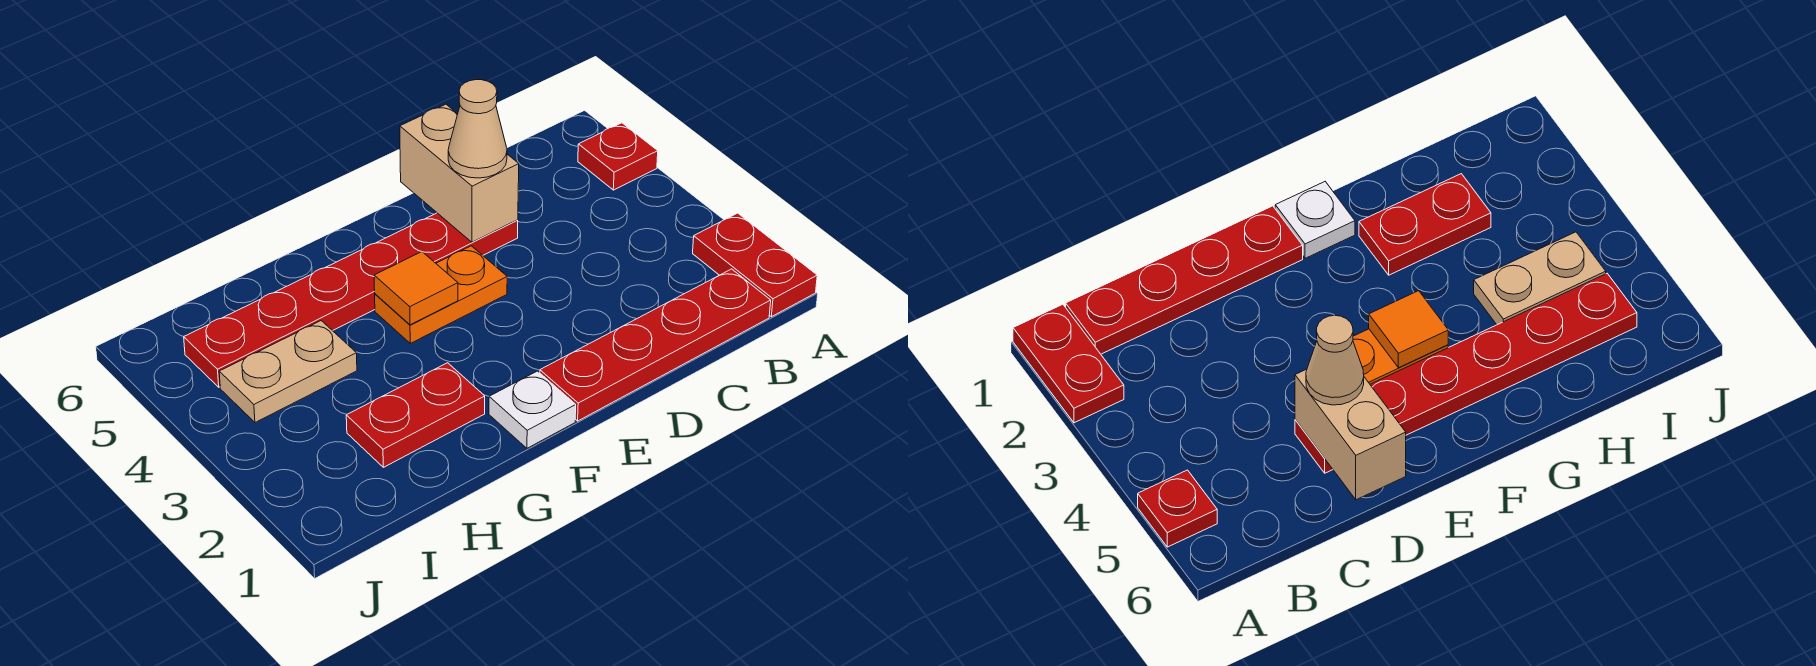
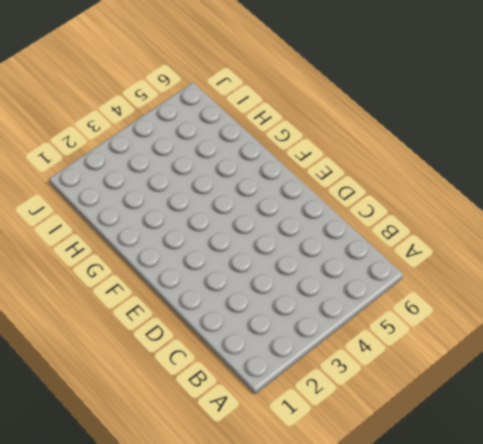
none -> red plate A1:A2 level 1
none -> red plate A5 level 1

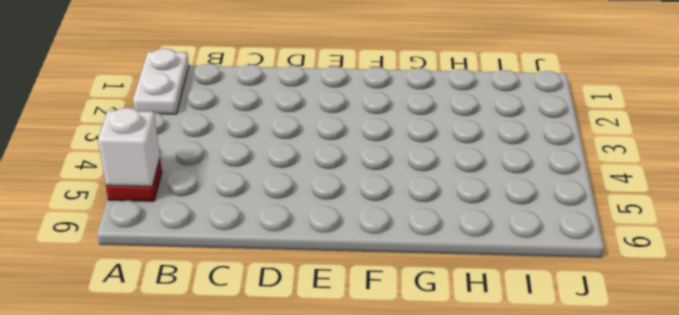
white plate A1:A2 level 1 -> red plate A1:A2 level 1
white brick A5 level 2 -> none
none -> red plate B1:E1 level 1
none -> red plate D5:I5 level 1

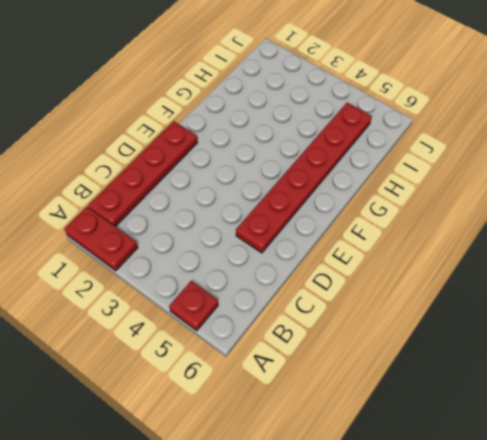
none -> orange plate E4:F4 level 1
none -> white plate F1 level 1

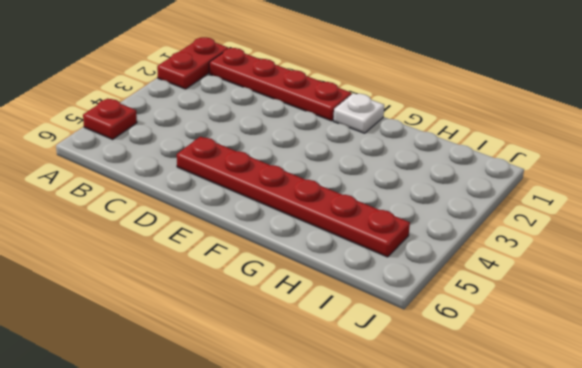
none -> orange plate E4:F4 level 1
none -> red plate G2:H2 level 1

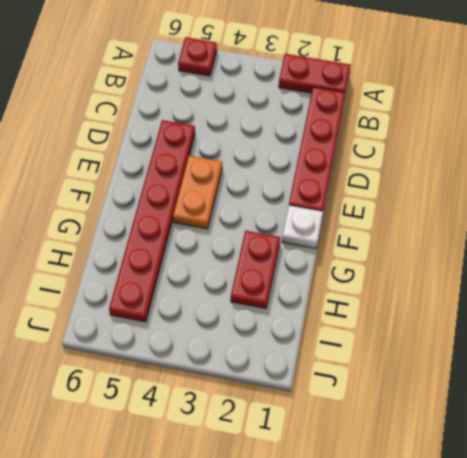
none -> tan plate H4:I4 level 1
none -> tan brick D5:D6 level 2

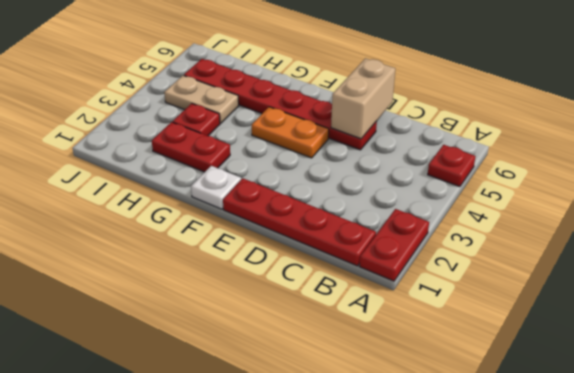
red plate H3 level 1 -> none
none -> orange tile F4 level 2
none -> tan cone D5 level 3

